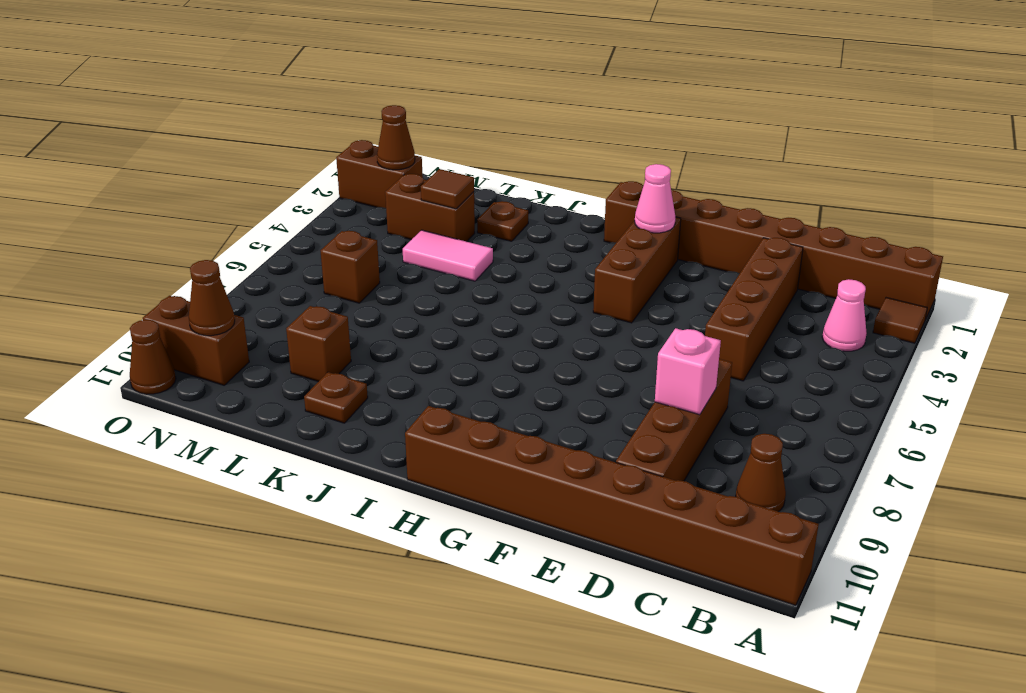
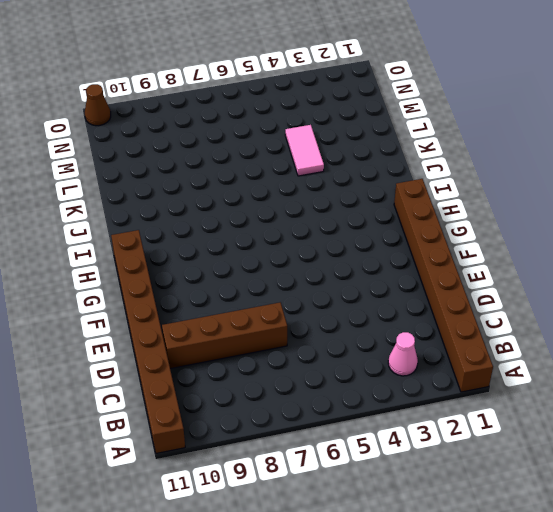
none -> brown tile A2 level 1
none -> brown cone B9 level 1
none -> brown brick D2:D5 level 1

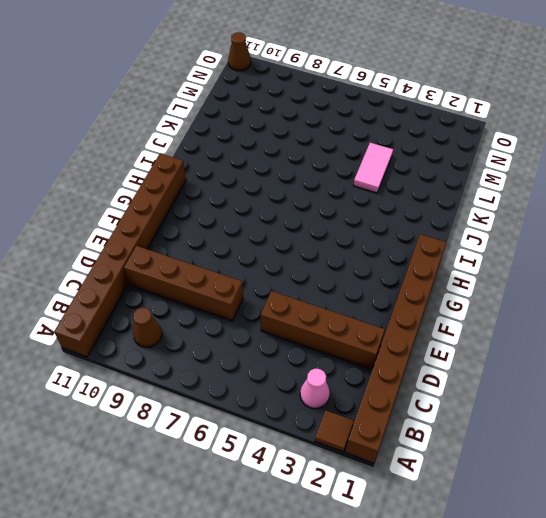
none -> brown brick G2:G4 level 1
none -> brown plate K2 level 1
none -> brown plate K10 level 1

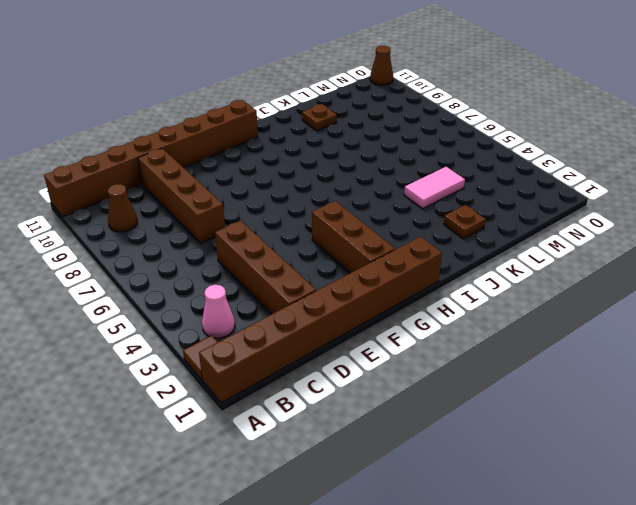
none -> brown brick L3:M3 level 1
none -> brown brick L9 level 1
none -> brown brick M6 level 1

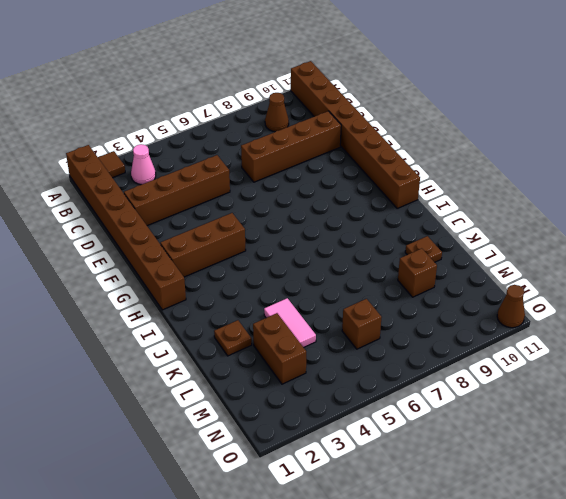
none -> brown brick N2:O2 level 1
none -> brown brick N10:O10 level 1
none -> pink brick D8 level 2

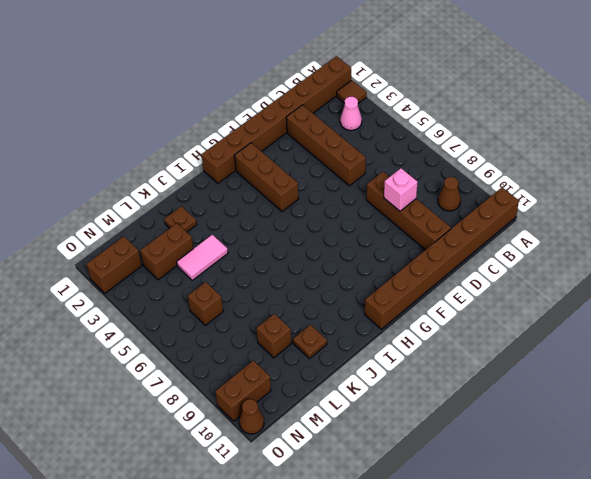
none -> pink cone G2 level 2
none -> brown tile L3 level 2
none -> brown cone N2 level 2

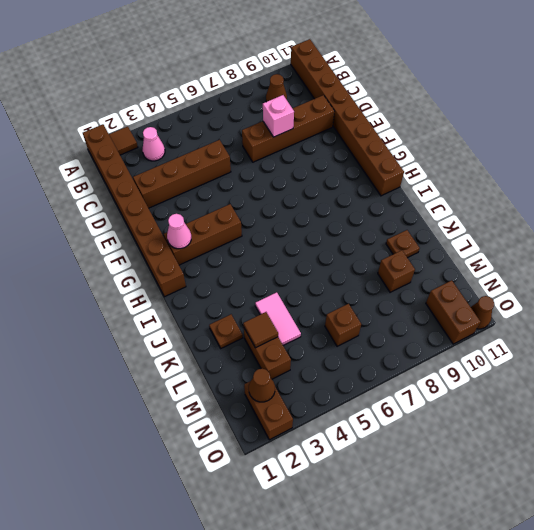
none -> brown cone N10 level 2

